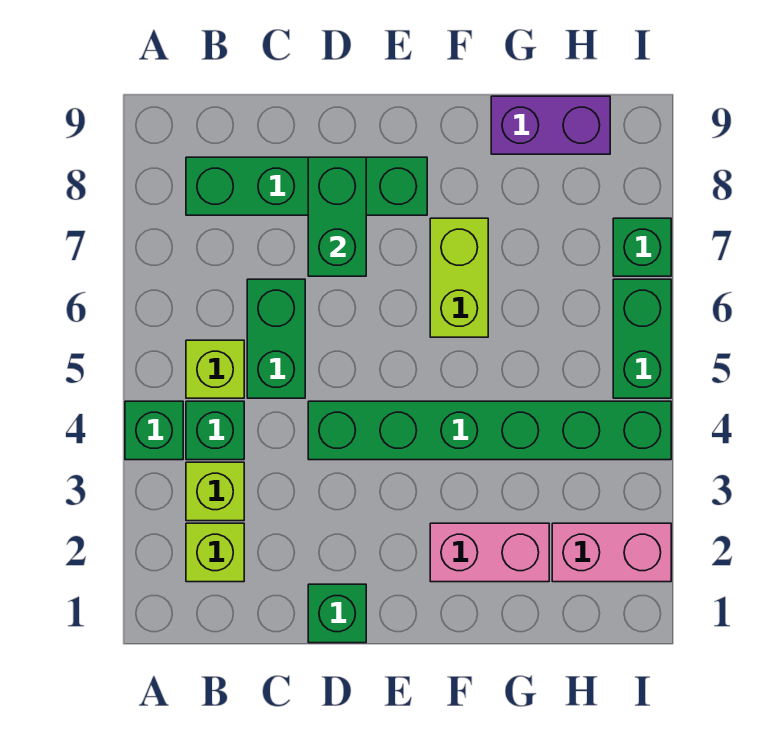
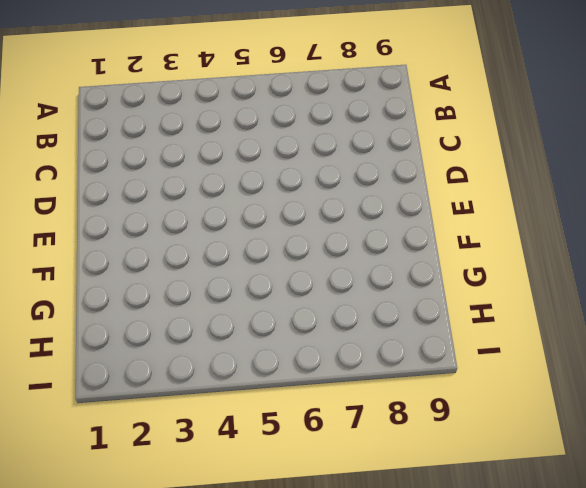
none -> green brick A4 level 1
none -> lime brick B2 level 1
none -> lime brick B3 level 1

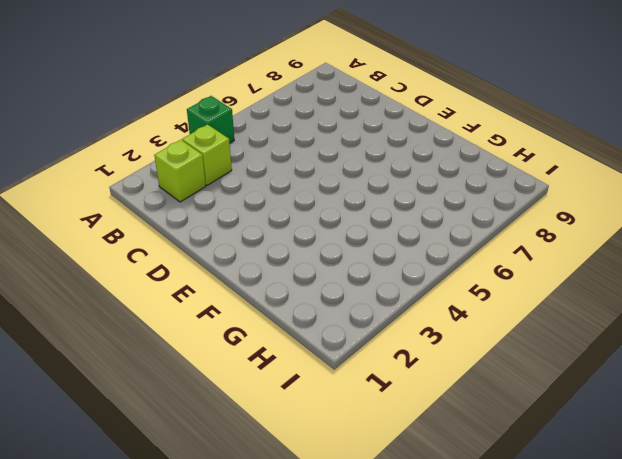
none -> green brick B4 level 1
none -> lime brick B5 level 1
none -> green brick B8:E8 level 1

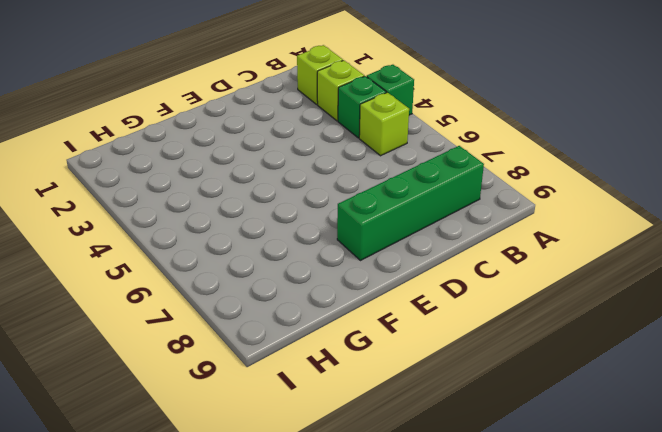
none -> green brick C5:C6 level 1
none -> green brick D1 level 1
none -> green brick D4:I4 level 1

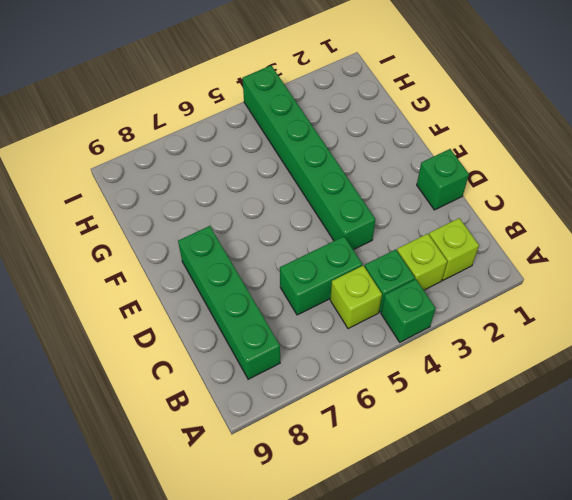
none -> pink brick F2:G2 level 1
none -> lime brick F6:F7 level 1
none -> purple brick G9:H9 level 1

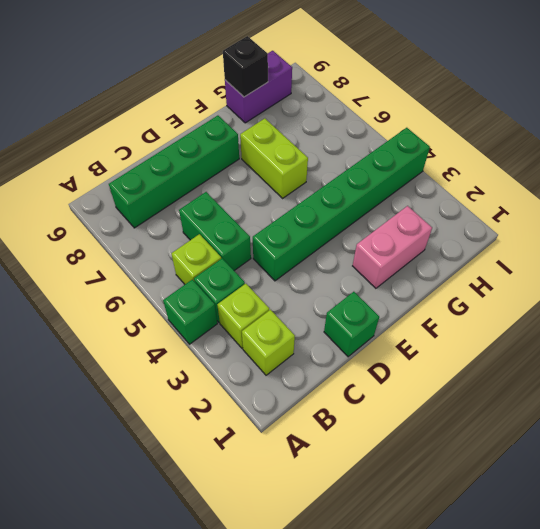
black brick G9 level 2 -> none
none -> pink brick H2:I2 level 1
none -> green brick I5:I6 level 1
none -> green brick I7 level 1

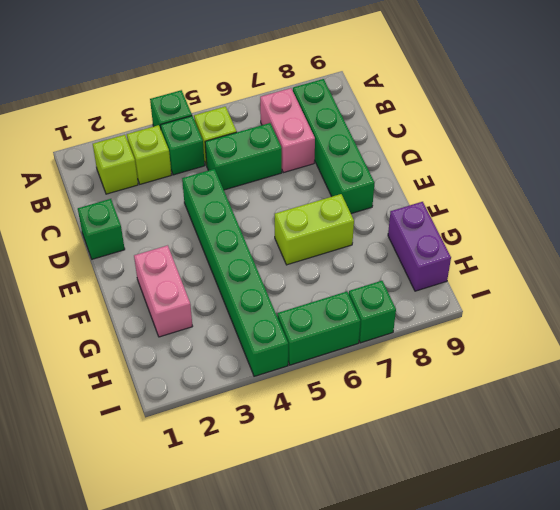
pink brick B7:C7 level 1 -> pink brick H2:I2 level 1
none -> green brick D7:D8 level 2

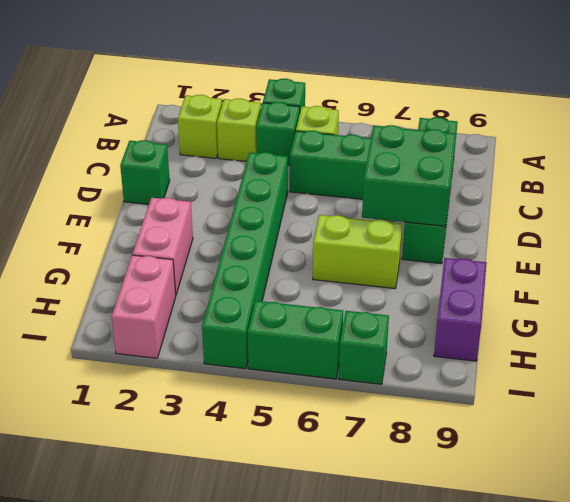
green brick D7:E8 level 2 -> green brick D7:D8 level 2

